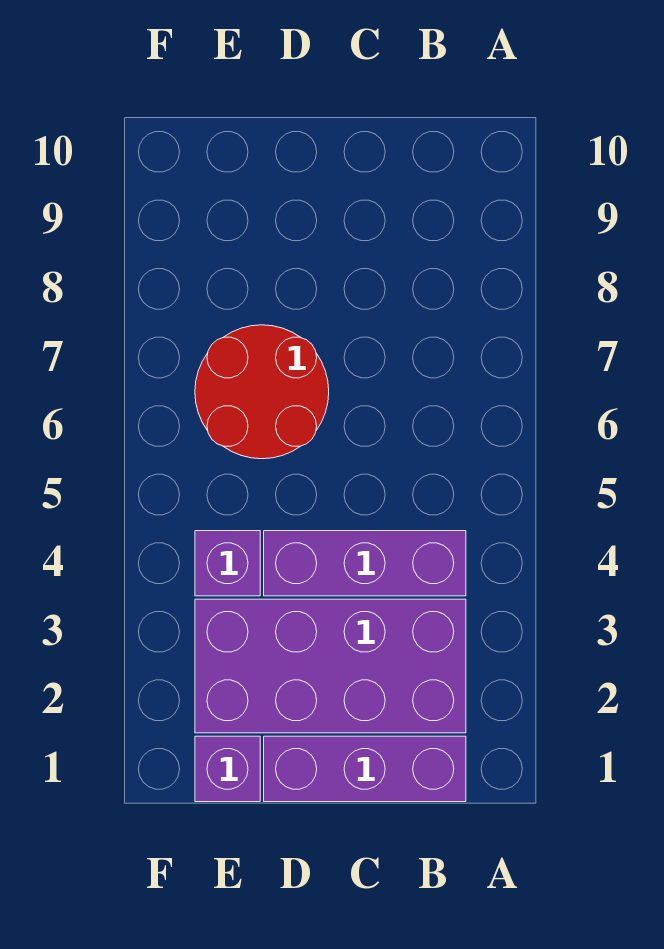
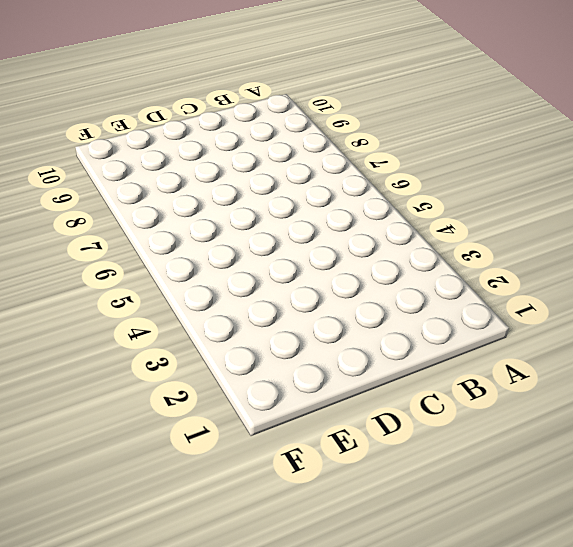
none -> purple brick B1:D1 level 1
none -> purple brick B2:E3 level 1

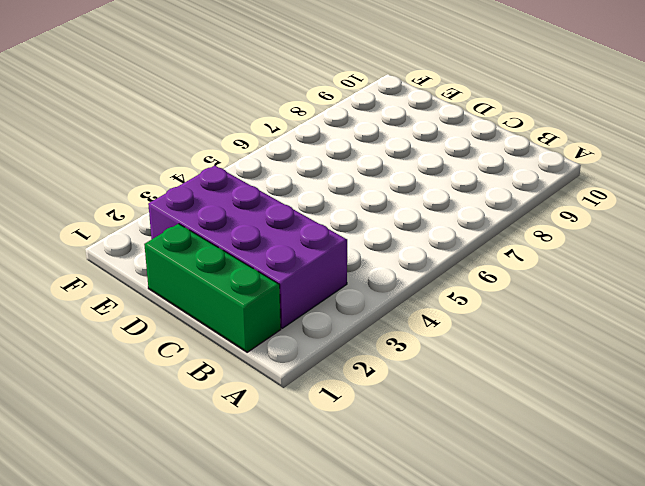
green brick B1:D1 level 1 -> purple brick B1:D1 level 1
none -> purple brick B4:D4 level 1
none -> red round brick D6:E7 level 1

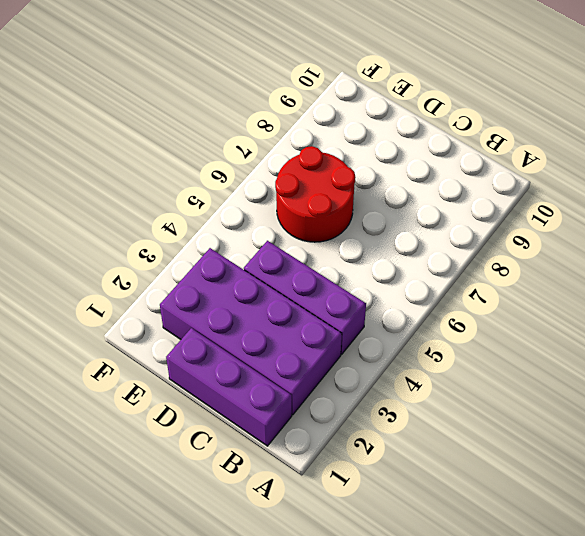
none -> purple brick E1 level 1
none -> purple brick E4 level 1

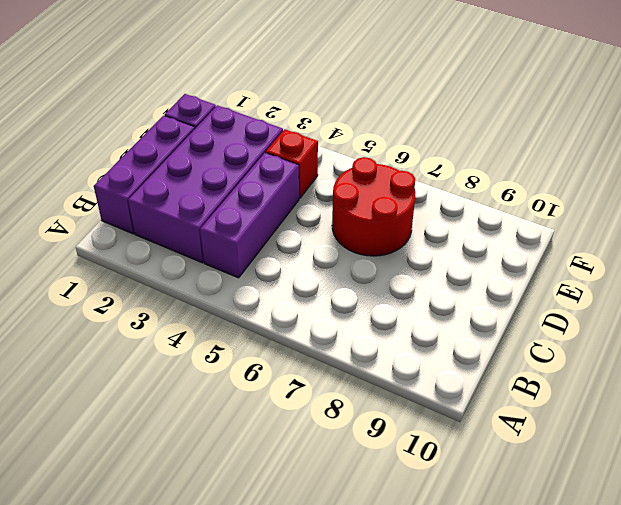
red brick E4 level 1 -> purple brick E4 level 1

